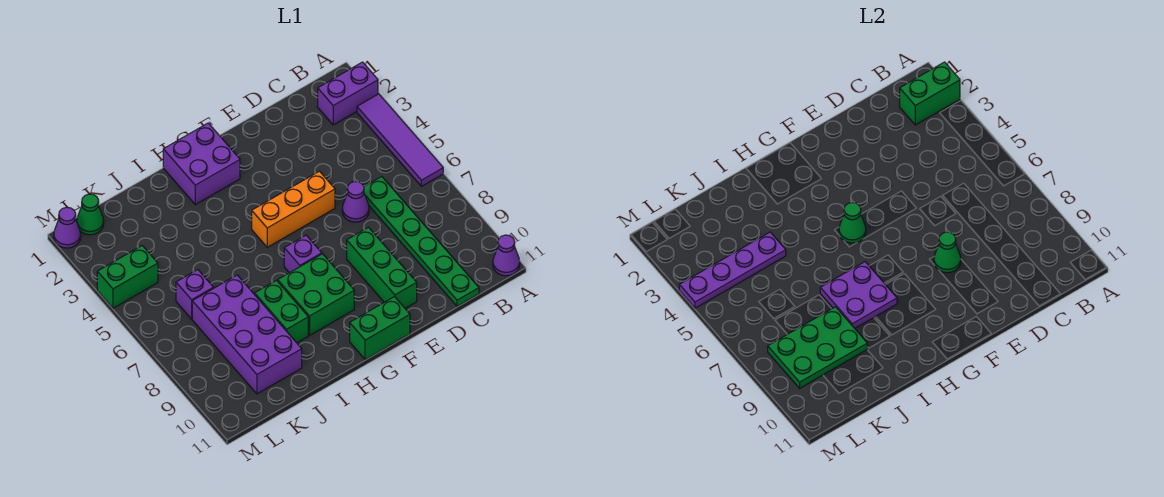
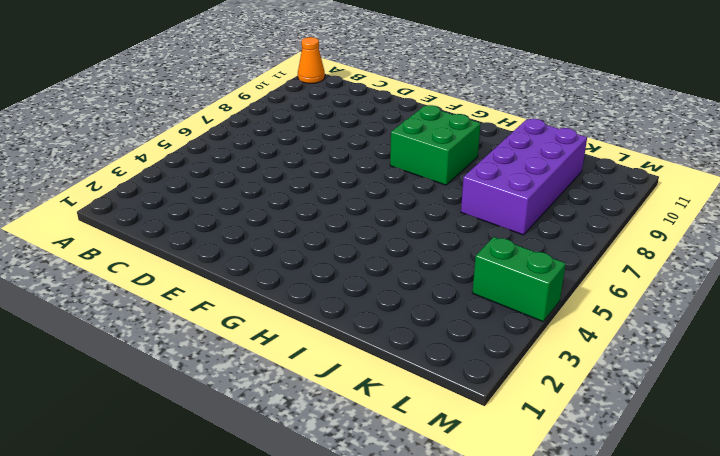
orange cone A11 level 1 -> purple cone A11 level 1
none -> purple brick A2:B2 level 1
none -> purple tile A3:A6 level 1
none -> green plate C6:C11 level 1

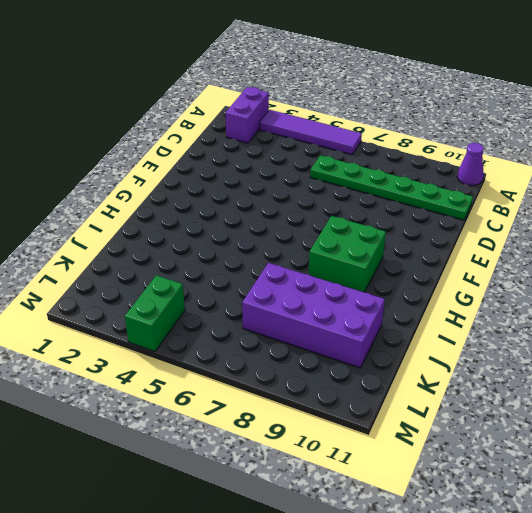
none -> purple cone D6 level 1
none -> orange brick E5:G5 level 1
none -> green brick E8:E10 level 1

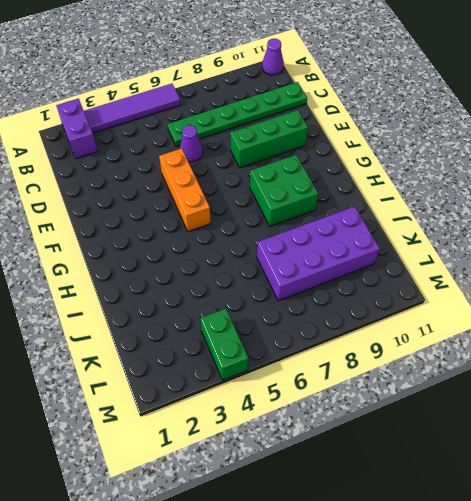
none -> green brick F11:G11 level 1
none -> purple brick G1:H2 level 1
none -> purple brick G7 level 1

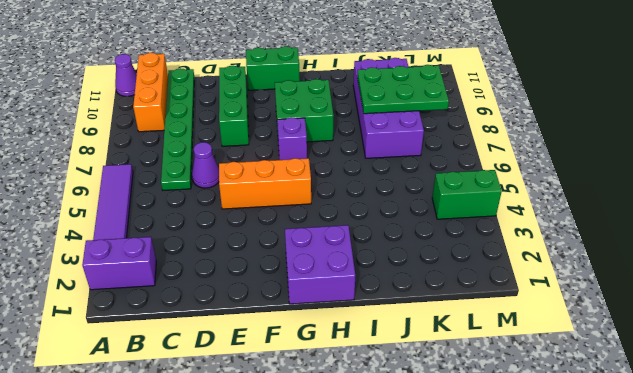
orange brick B9:B11 level 1 -> none
none -> green brick I8:I9 level 1
none -> purple brick K6 level 1
none -> green cone L1 level 1

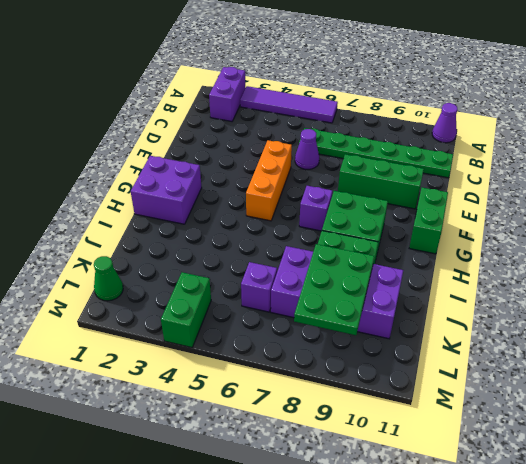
none -> purple cone M1 level 1
none -> green brick A2:B2 level 2
none -> green cone E8 level 2

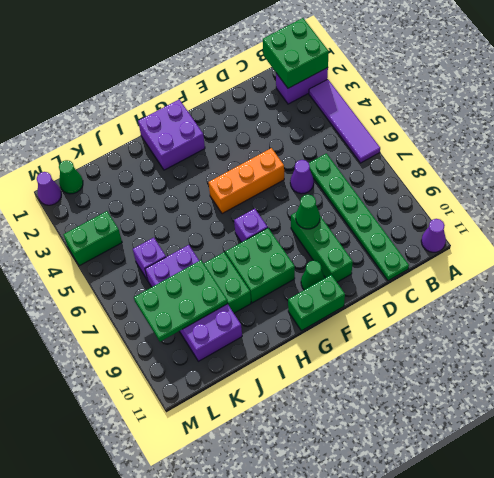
green brick A1:B2 level 2 -> green brick A2:B2 level 2
green cone F10 level 1 -> green cone G5 level 2
none -> purple plate H7:I8 level 2
none -> purple plate J4:M4 level 2

